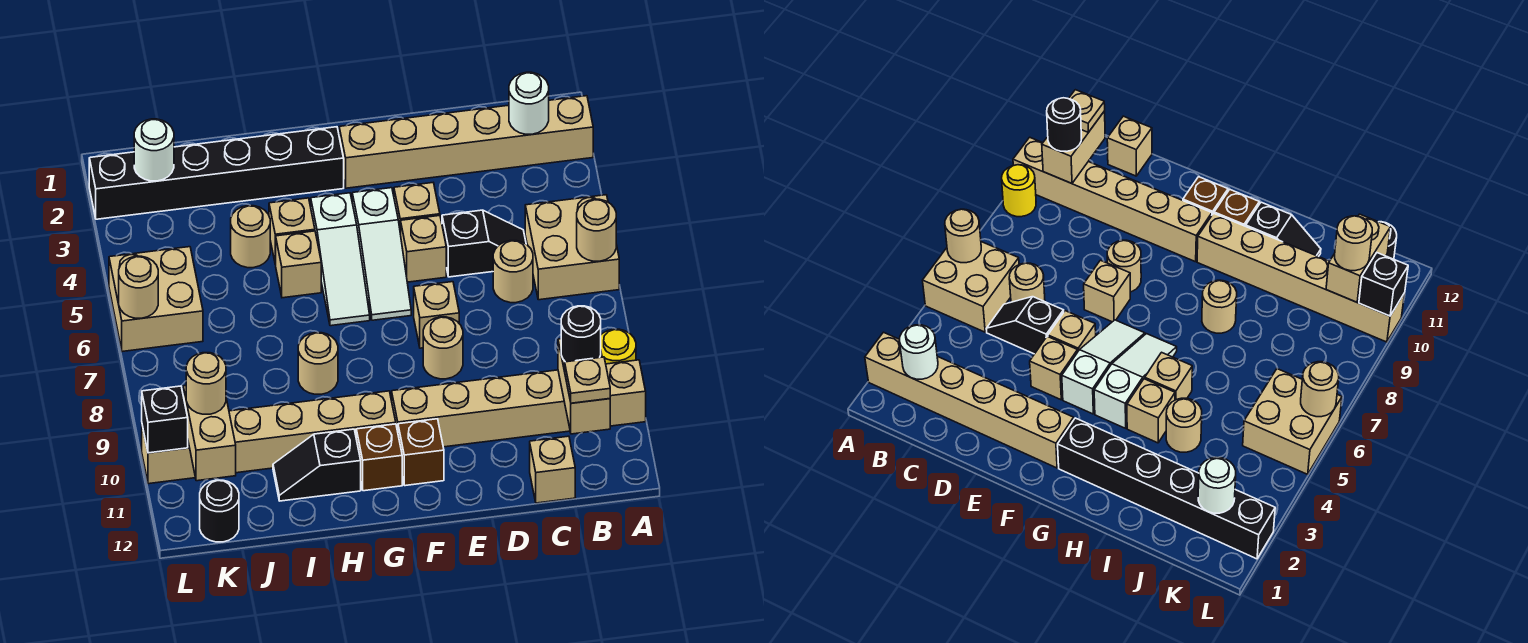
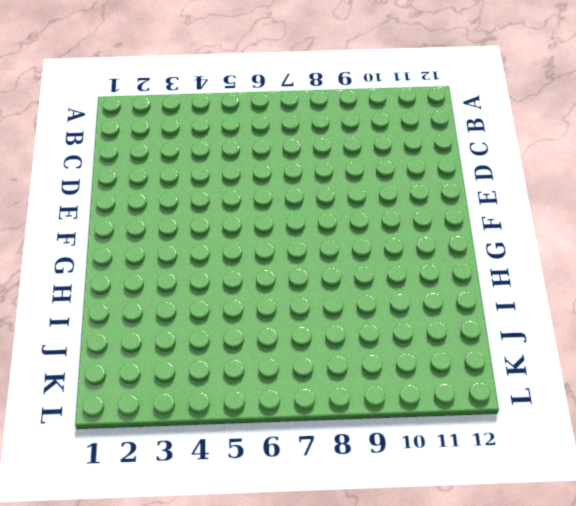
none -> tan brick A2:F2 level 1
none -> tan brick A5:B6 level 1
none -> yellow round brick A9 level 1
none -> tan brick A10:F10 level 1

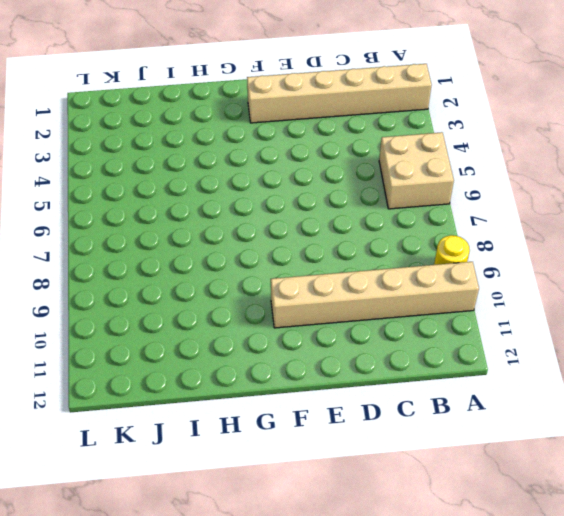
none -> black slope C5:D5 level 1 top D
none -> tan round brick C6 level 1
none -> tan brick C12 level 1
none -> tan brick E4 level 1

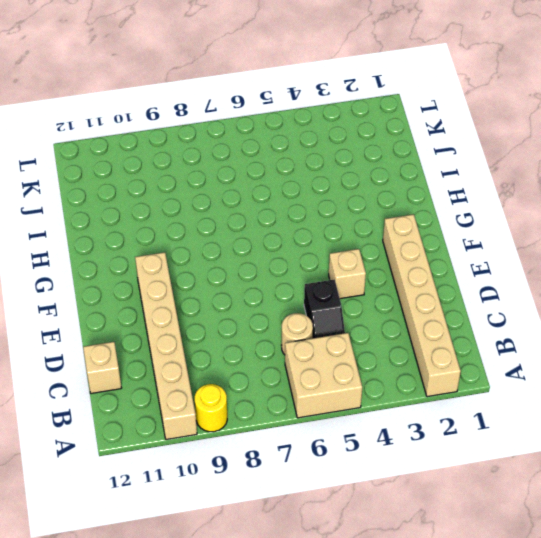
none -> tan brick E5 level 1
none -> tan brick E7 level 1
none -> tan round brick E8 level 1
none -> white slope F4:F6 level 1 top 4

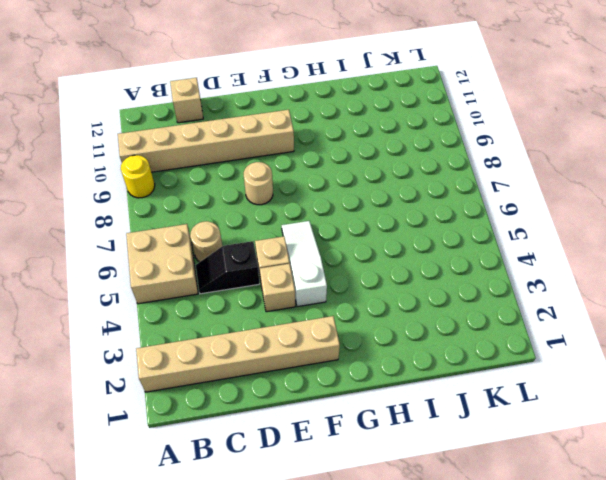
none -> tan brick E7 level 1
none -> brown brick F11 level 1
none -> black brick G2:L2 level 1
none -> white slope G4:G6 level 1 top 4

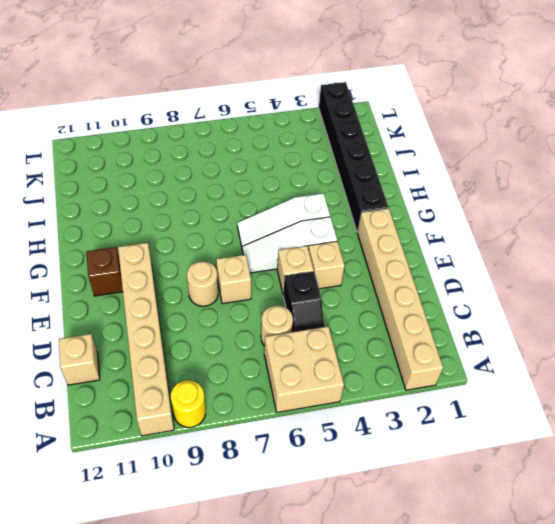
none -> tan brick G10:L10 level 1
none -> brown brick G11 level 1
none -> tan brick H4 level 1
none -> tan brick H5 level 1

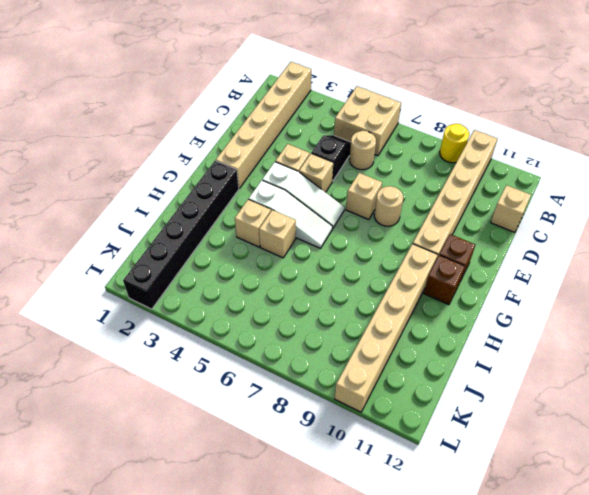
none -> tan round brick H8 level 1
none -> black slope H11:I11 level 1 top H
none -> tan round brick I4 level 1
none -> tan brick K5:L6 level 1

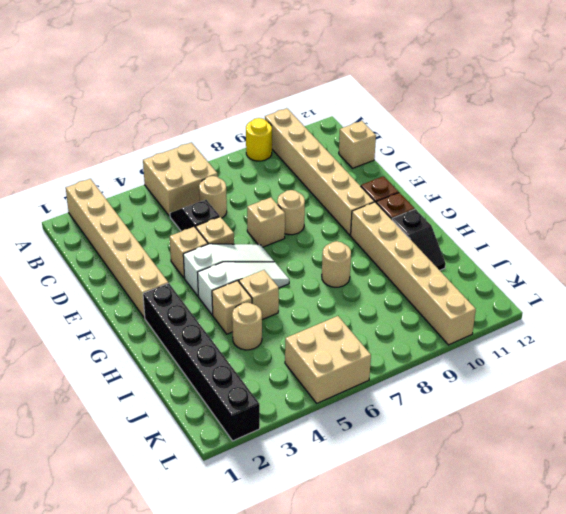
none -> black round brick K12 level 1
none -> tan round brick A6 level 2
none -> white round brick B2 level 2
none -> tan brick B10:B11 level 2

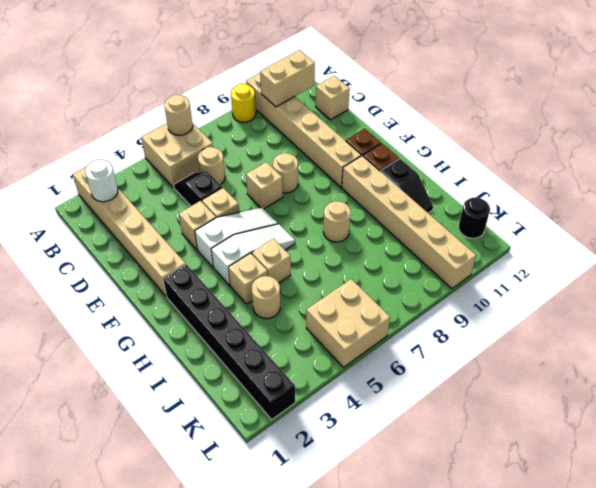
none -> white round brick K2 level 2
none -> tan brick K10:K11 level 2
none -> tan round brick L6 level 2
none -> black brick L10 level 2

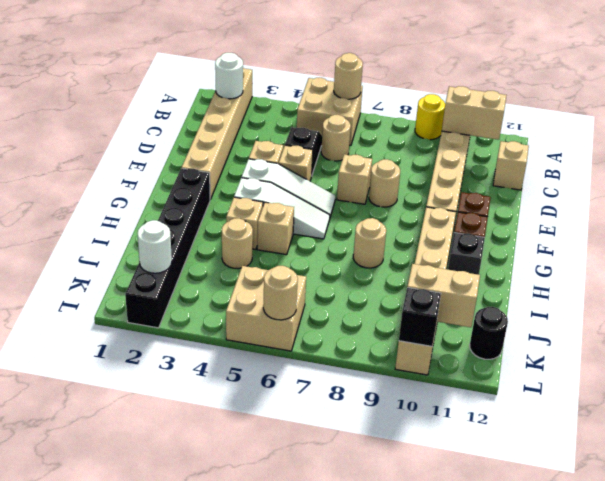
none -> black round brick B10 level 3
none -> tan plate B11 level 3
none -> tan round brick K10 level 3

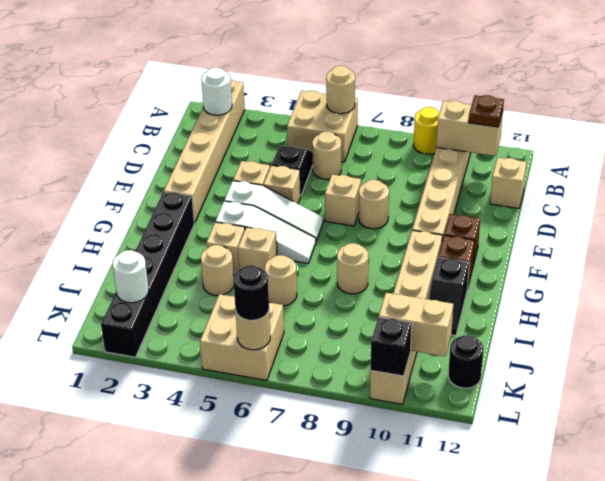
brown plate B11 level 3 -> tan plate B11 level 3
tan round brick I6 level 1 -> tan round brick K10 level 3
black round brick L6 level 3 -> black round brick B10 level 3

